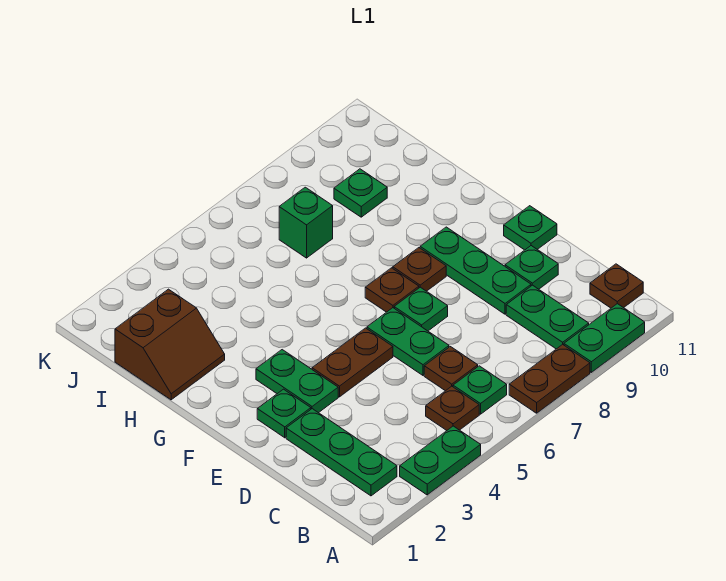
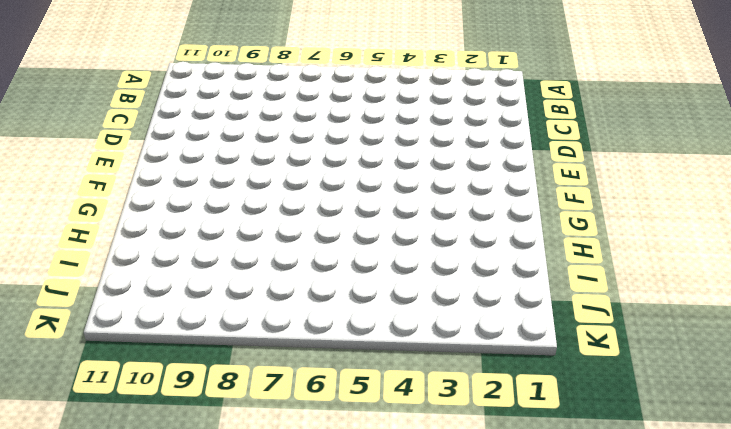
none -> green plate A3:A4 level 1
none -> brown plate A7:A8 level 1
none -> green plate A9:A10 level 1

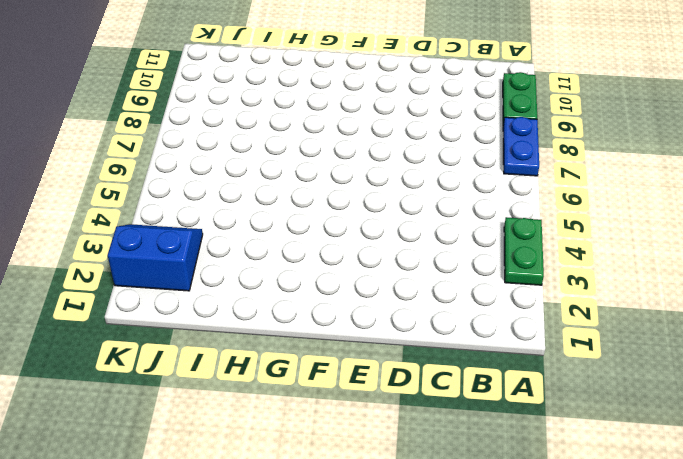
blue plate A7:A8 level 1 -> brown plate A7:A8 level 1
blue slope J2:K3 level 1 top 2 -> none
none -> green plate B2:D2 level 1
none -> brown plate B5 level 1
none -> green plate B6 level 1

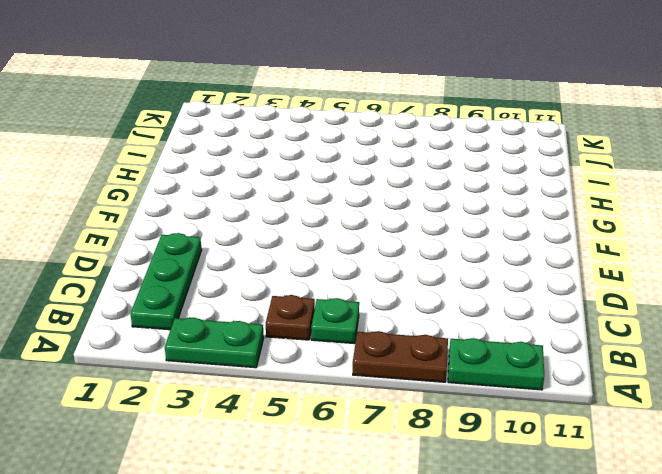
none -> green plate B9:C9 level 1
none -> brown plate B11 level 1
none -> brown plate C6 level 1

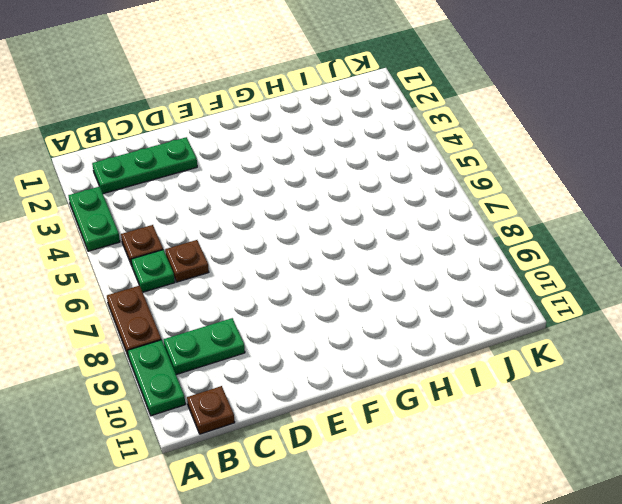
none -> green plate D6:E6 level 1
none -> green plate D9:F9 level 1
none -> green plate D10 level 1

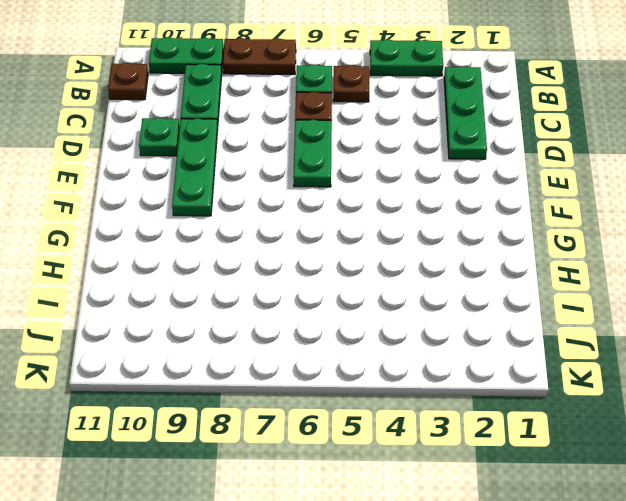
none -> green plate E2 level 1
none -> green plate E3:F3 level 1
none -> brown plate E4:E5 level 1

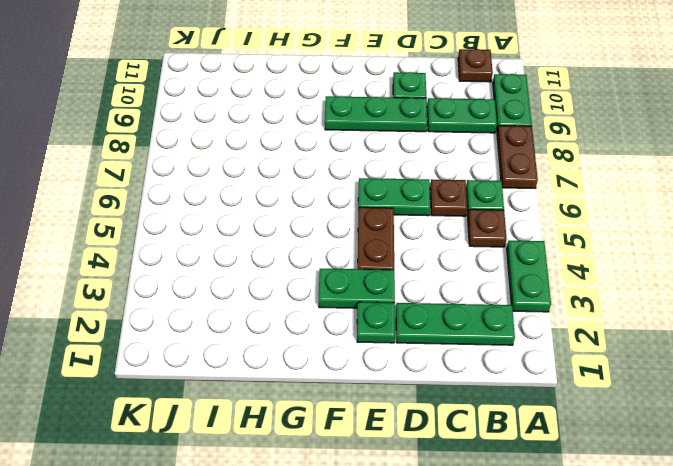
none -> green plate E7 level 1
none -> green plate E11 level 1
none -> brown plate F7 level 1

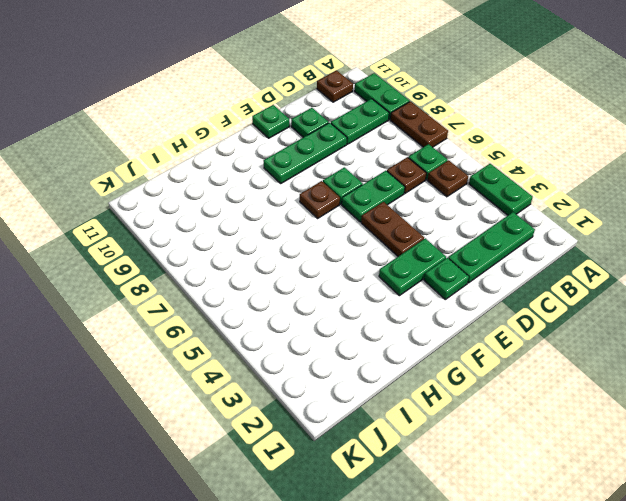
none -> brown plate F8 level 1
none -> brown slope H1:I2 level 1 top I
none -> green brick I7 level 1

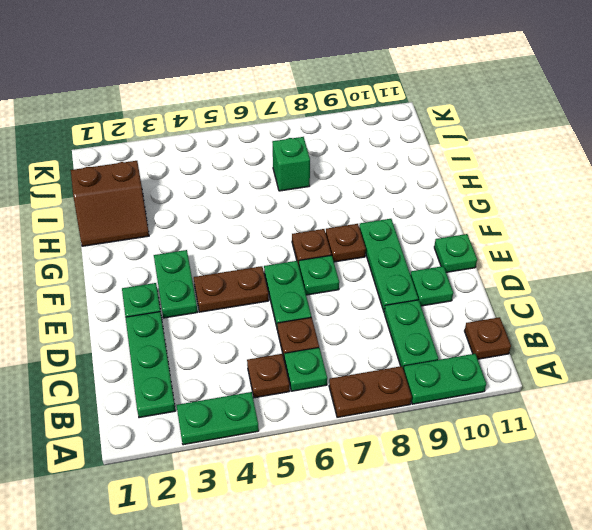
none -> green plate I9 level 1

